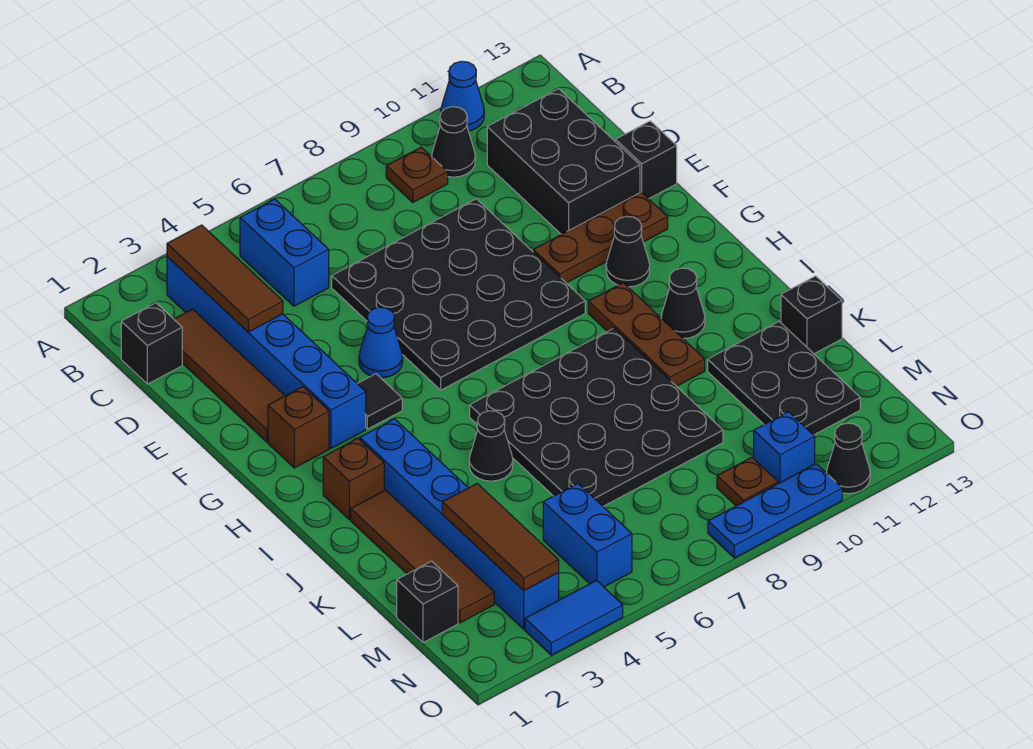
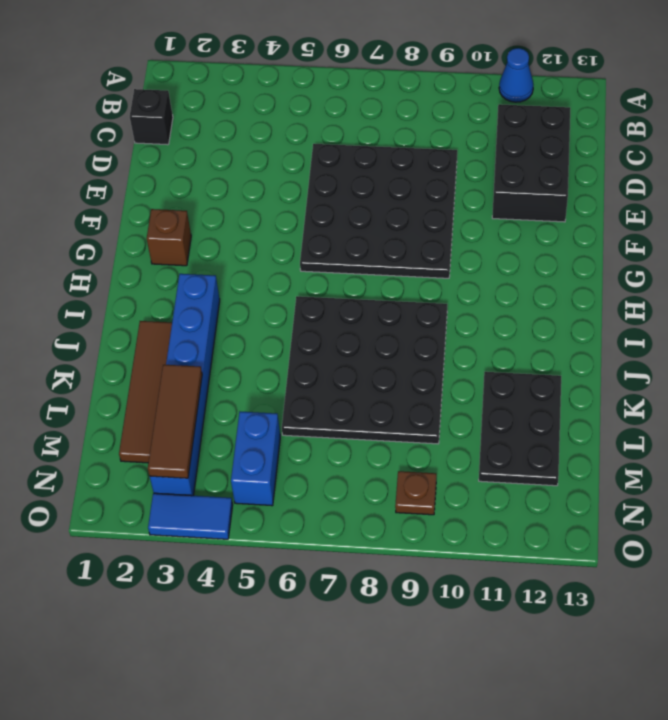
none -> blue brick B3:G3 level 1
none -> blue brick B5:C5 level 1
none -> brown plate B9 level 1
none -> black cone B10 level 1

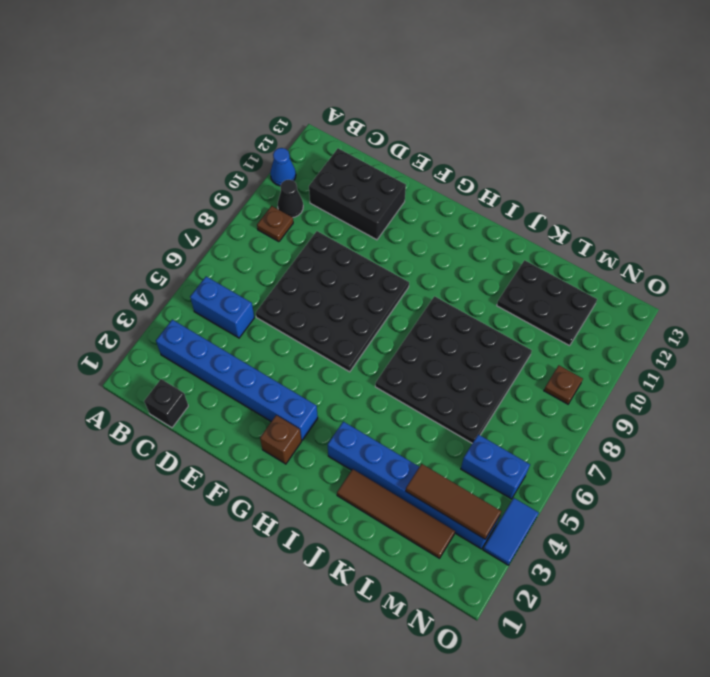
none -> brown tile C2:F2 level 1
none -> black brick E13 level 1
none -> blue cone F5 level 1
none -> brown plate F10:F12 level 1

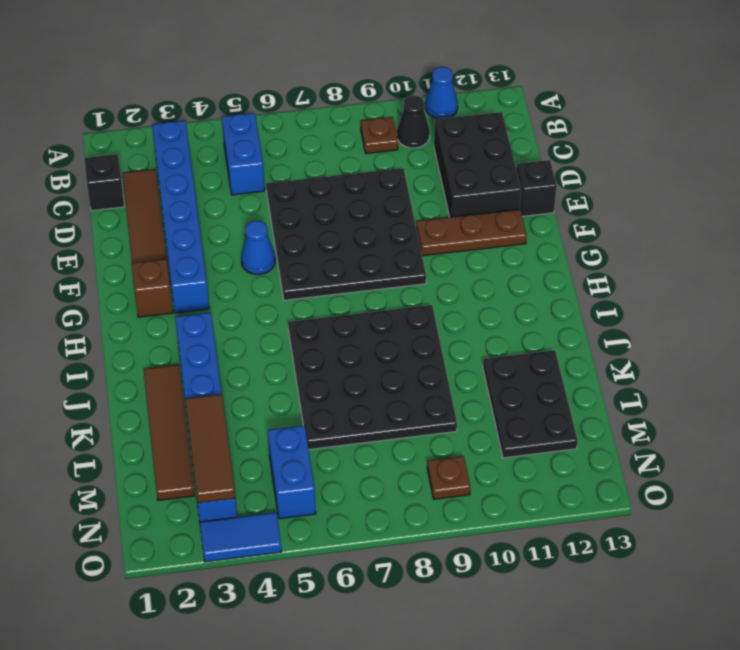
none -> black tile G4 level 1
none -> black cone G11 level 1
none -> brown plate H10:J10 level 1
none -> brown brick I2 level 1

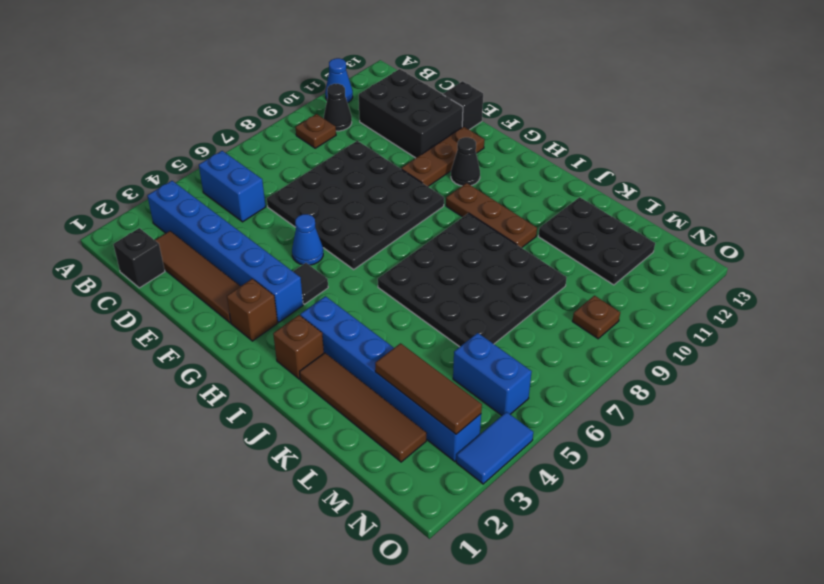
none -> black cone I11 level 1
none -> black cone J5 level 1
none -> black brick K13 level 1
none -> black brick M1 level 1

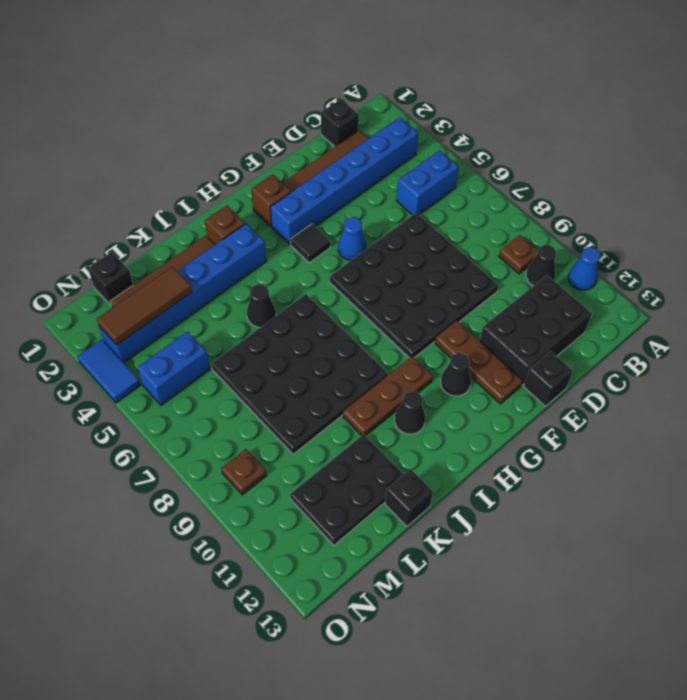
none -> blue brick N10 level 1
none -> blue plate O8:O10 level 1
none -> black cone O11 level 1
none -> brown tile B3:D3 level 2

